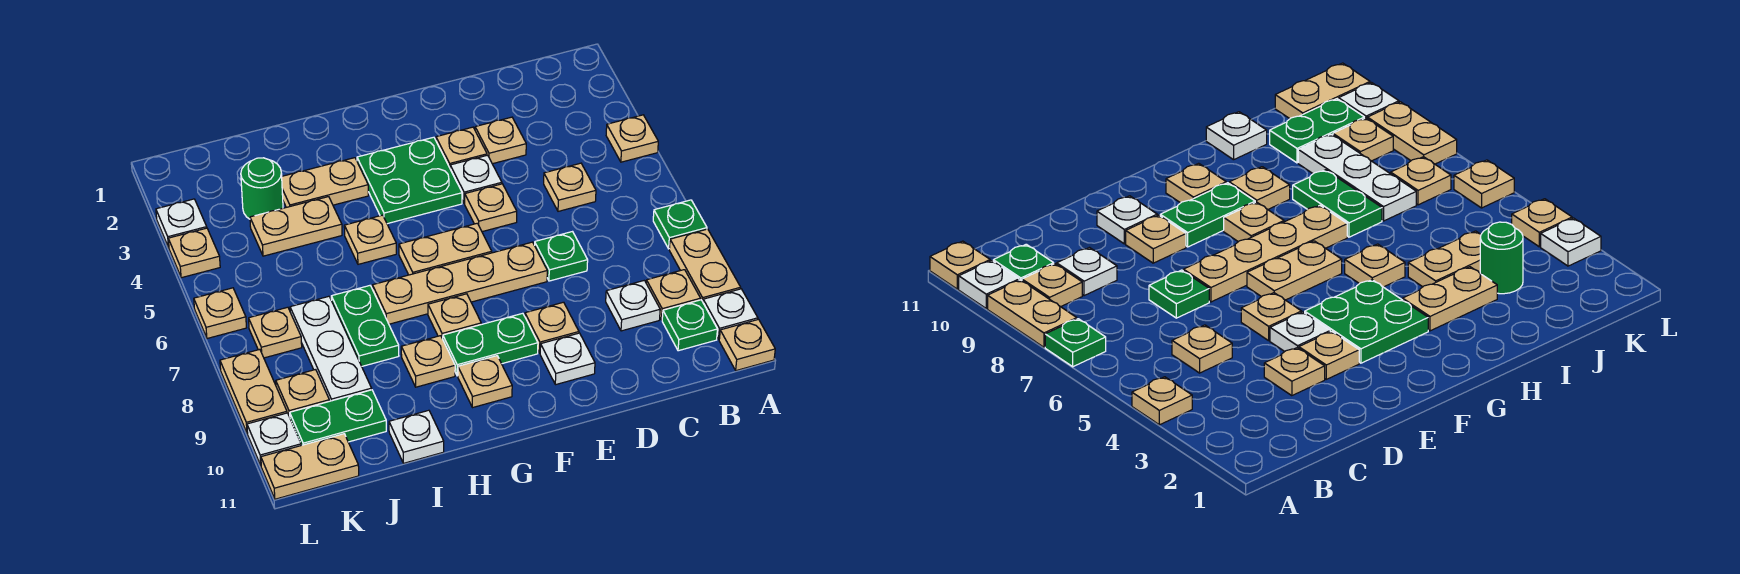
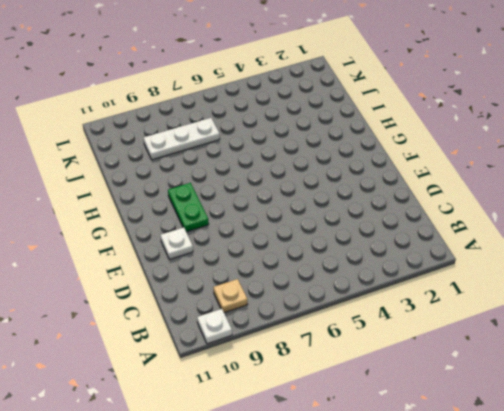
none -> tan plate A4 level 1
none -> green plate A7 level 1
none -> tan plate A8:A9 level 1
none -> tan plate A11 level 1

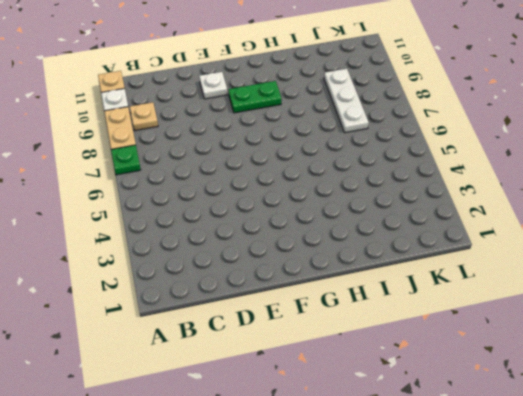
none -> tan plate A4 level 1
none -> green plate B10 level 1
none -> tan plate C5 level 1
none -> white plate C9 level 1

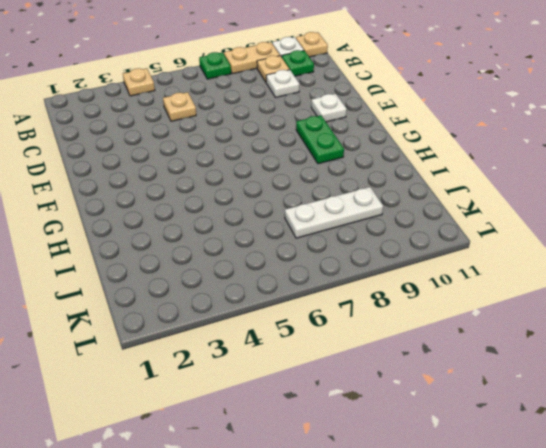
none -> tan plate D3 level 1
none -> green plate D7 level 1
none -> tan plate E3 level 1
none -> white plate E4 level 1

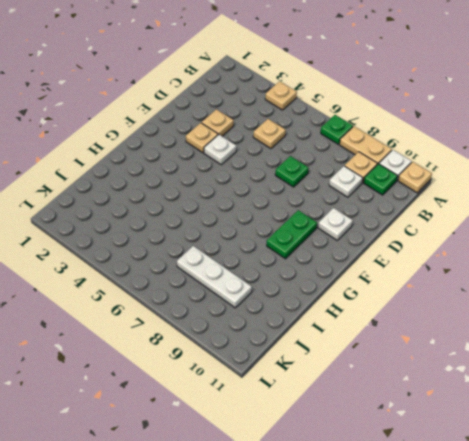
none -> tan plate E5 level 1
none -> tan plate E7:H7 level 1
none -> tan plate E9 level 1
none -> green plate F3:G4 level 1

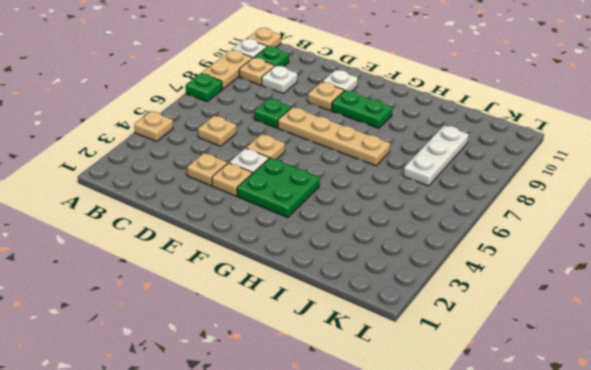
none -> tan plate F6:G6 level 1
none -> tan plate G8 level 1
none -> tan plate G10 level 1
none -> tan plate H3:I3 level 1

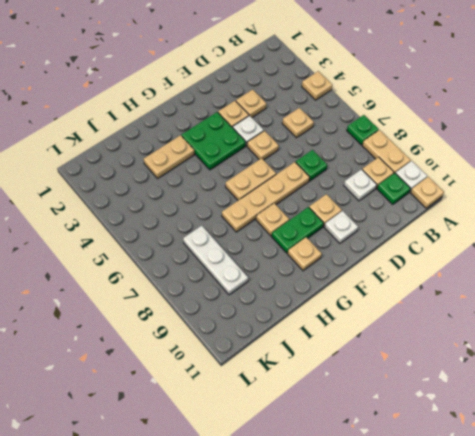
none -> tan plate H5 level 1
none -> tan plate H9 level 1
none -> tan plate I4:J4 level 1
none -> green plate I7:I8 level 1

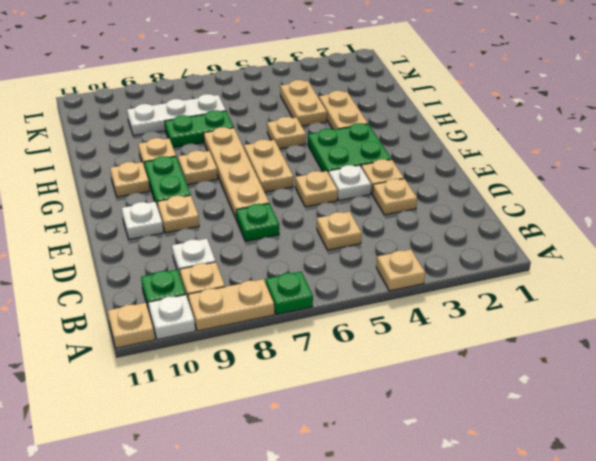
none -> white plate I11 level 1
none -> green round brick J3 level 1
none -> green plate J10:K10 level 1
none -> tan plate K7 level 1

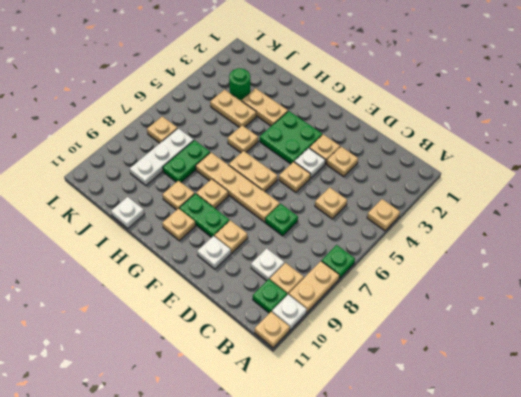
none -> green plate J10:K10 level 1
none -> tan plate K9 level 1
none -> tan plate K11:L11 level 1
none -> white plate L3 level 1

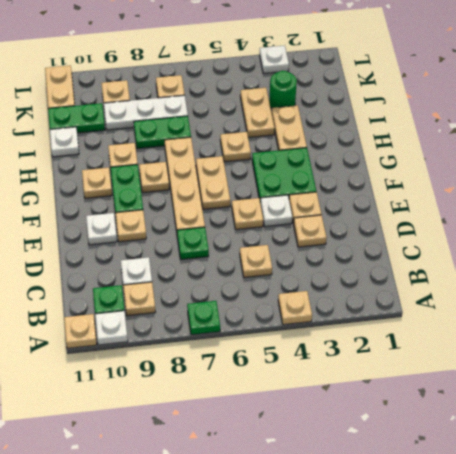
green plate J10:J11 level 1 -> green plate J10:K10 level 1
none -> tan plate A8:A9 level 1
none -> tan plate L4 level 1
none -> tan plate L6 level 1
none -> tan plate L8:L9 level 1

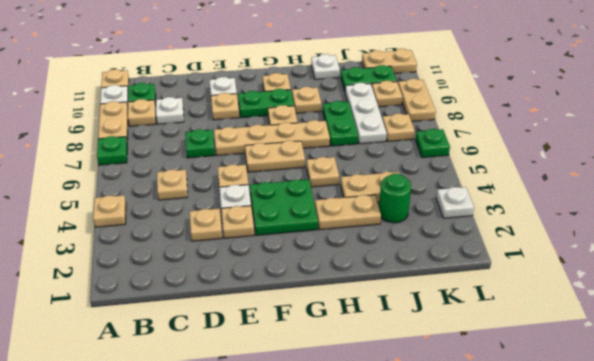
green plate L6 level 1 -> tan plate L6 level 1
none -> tan plate L4 level 1
none -> white plate L10 level 1

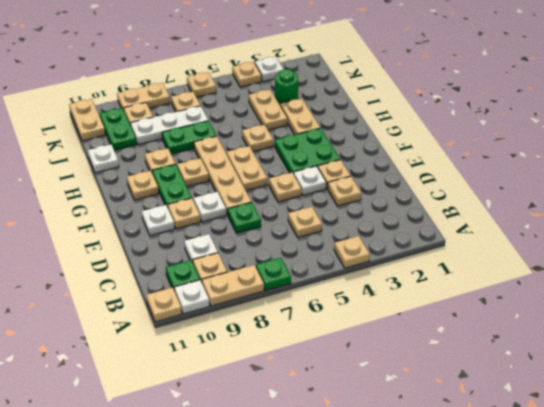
white plate E8 level 1 -> white plate L10 level 1

